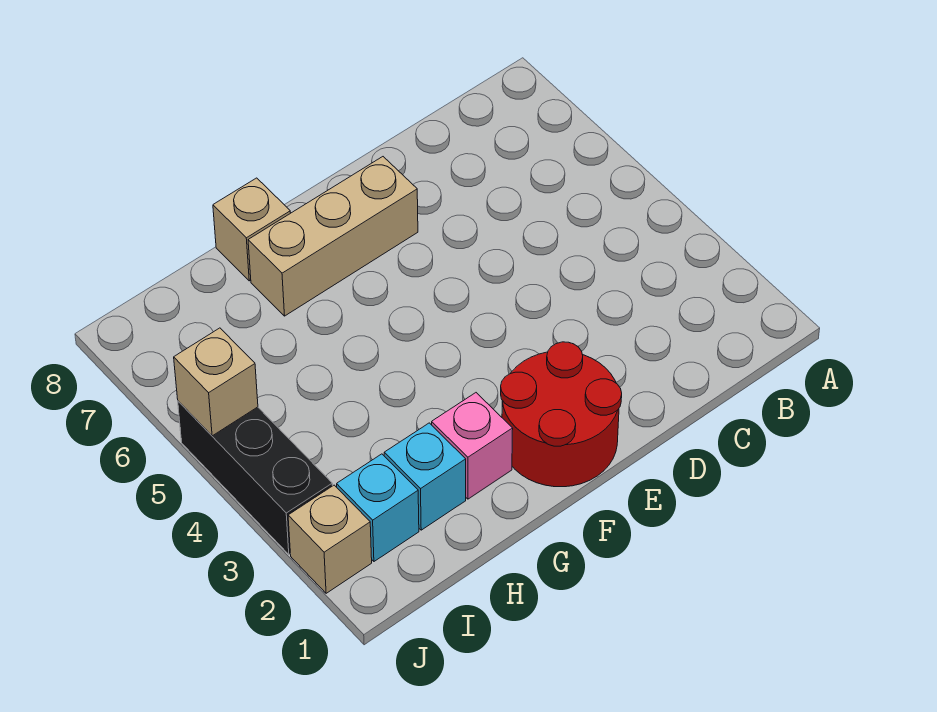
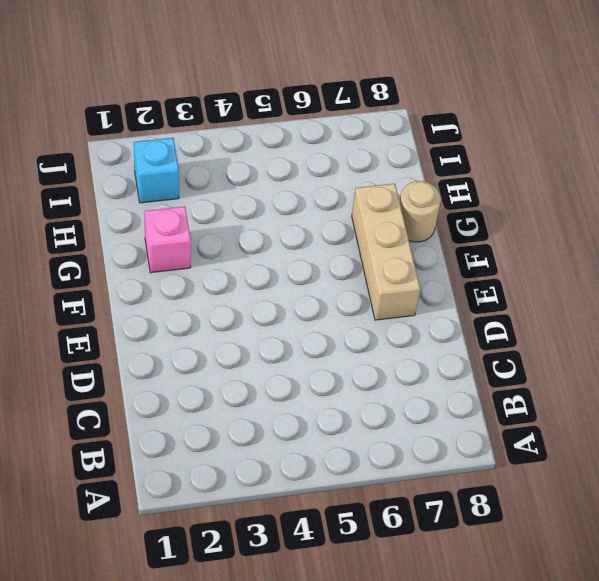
tan round brick G8 level 1 -> tan brick G8 level 1
none -> red round brick E1:F2 level 1
none -> cyan brick H2 level 1

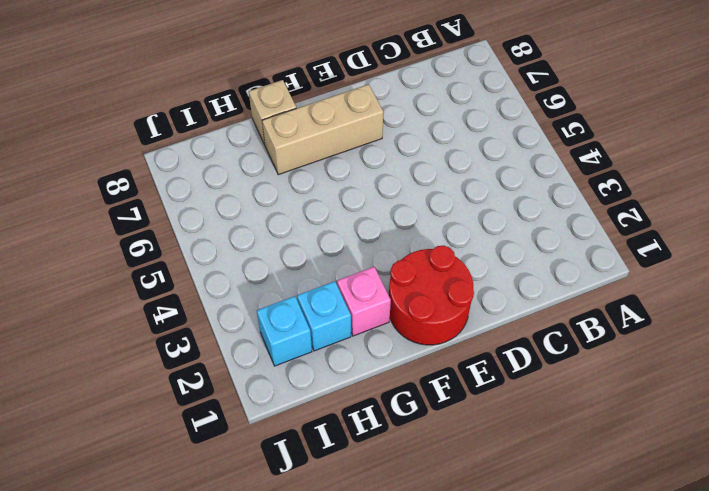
none -> tan brick J2 level 1
none -> black brick J3:J5 level 1

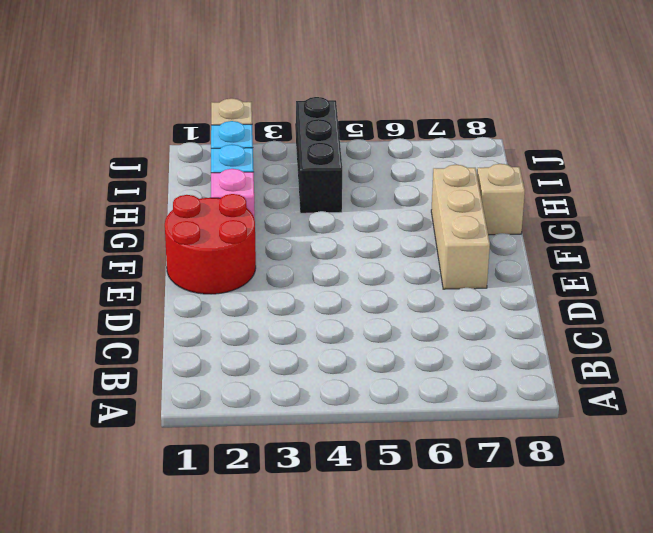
black brick H4:J4 level 1 -> black brick J3:J5 level 1
none -> tan brick J5 level 2

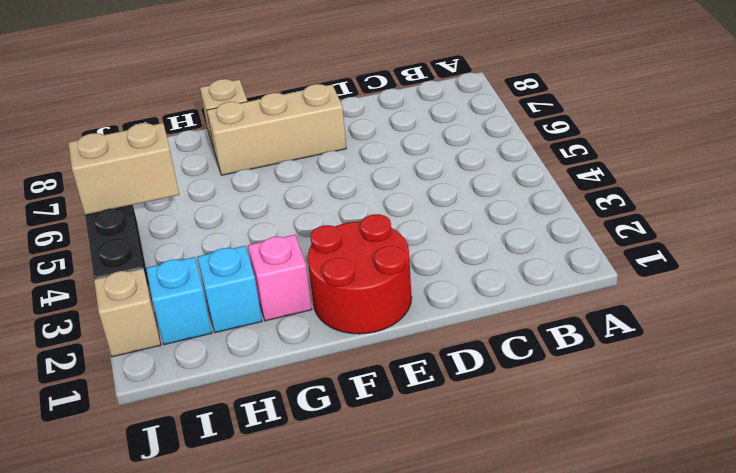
tan brick I5:J5 level 2 -> tan brick J5 level 2

